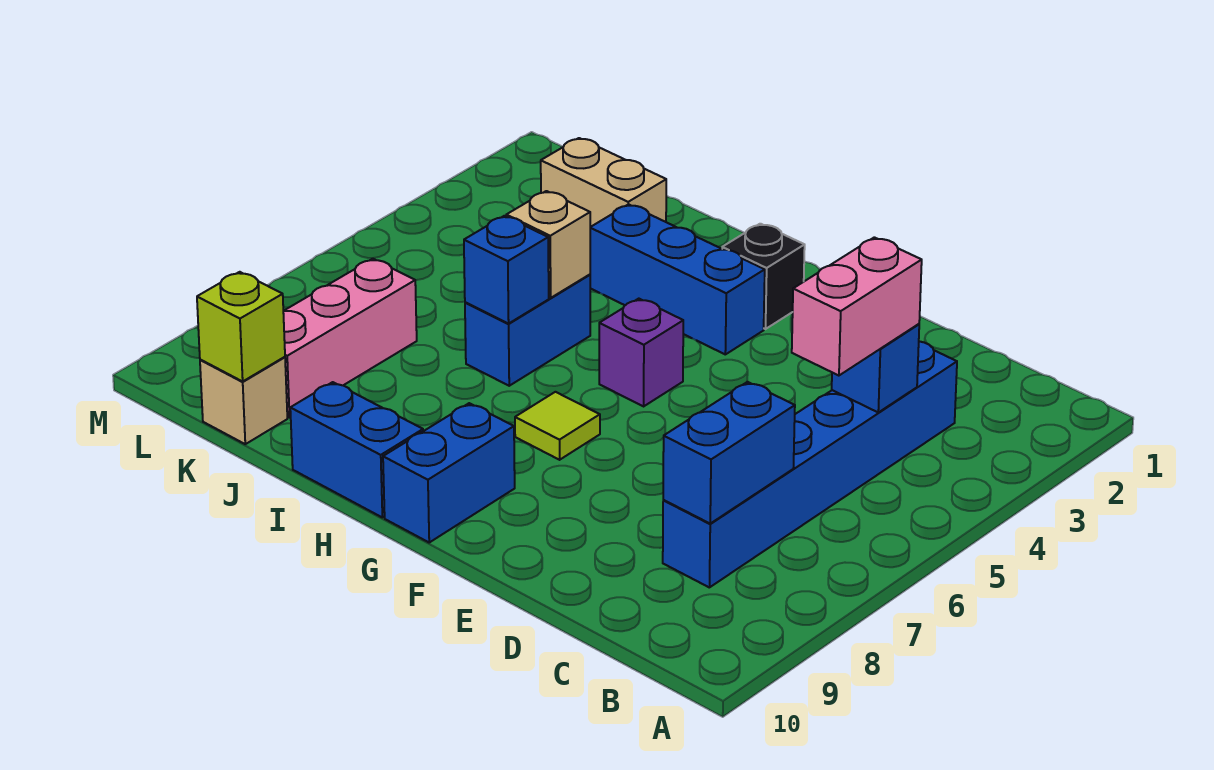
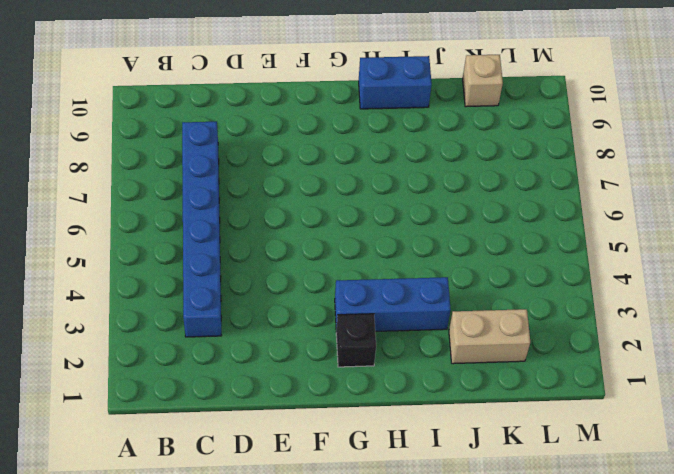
none -> purple brick G5 level 1
none -> lime tile G7 level 1
none -> blue brick G9:G10 level 1

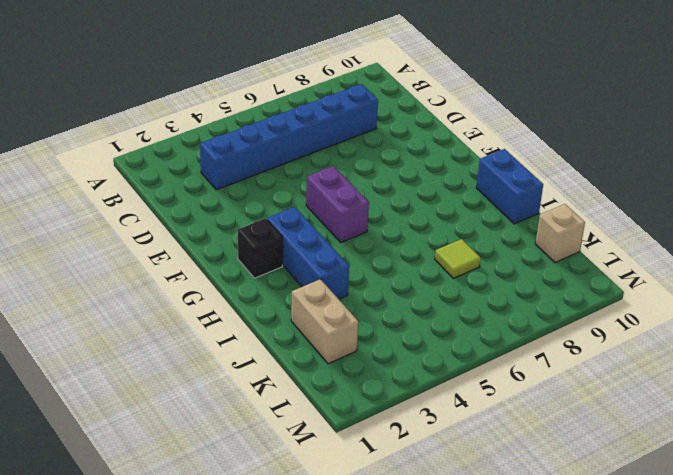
purple brick F5:G5 level 1 -> purple brick G5 level 1
lime tile J7 level 1 -> lime tile G7 level 1
none -> blue brick G9:G10 level 1
none -> blue brick I5:I6 level 1
none -> pink brick K7:K9 level 1

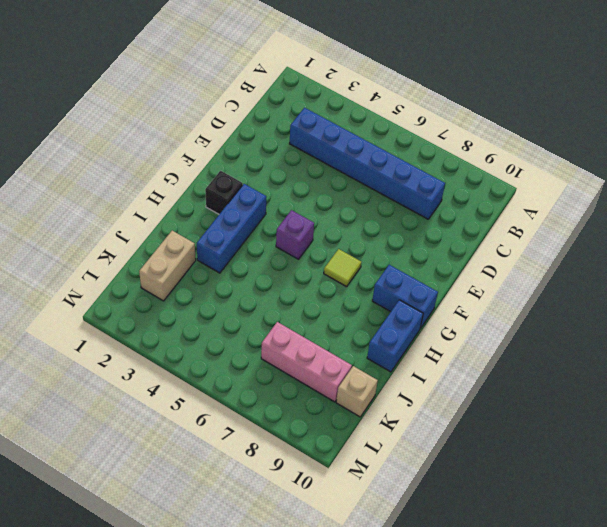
none -> blue brick I5:I6 level 1
none -> blue brick C4 level 2
none -> blue brick C7:C8 level 2

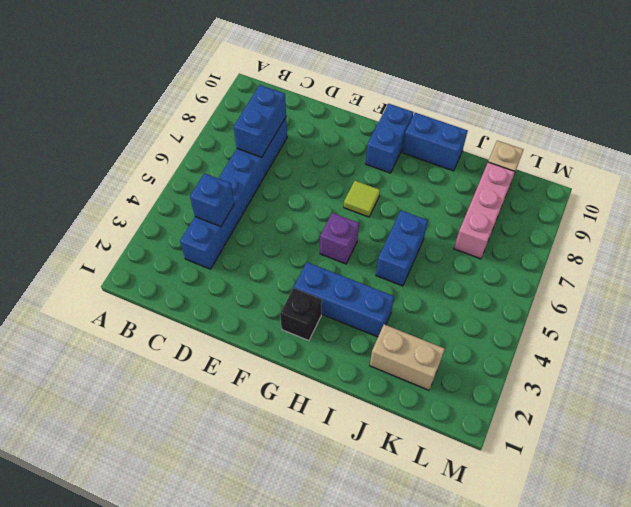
none -> tan brick I5 level 2
none -> blue brick I6 level 2
none -> lime brick K10 level 2

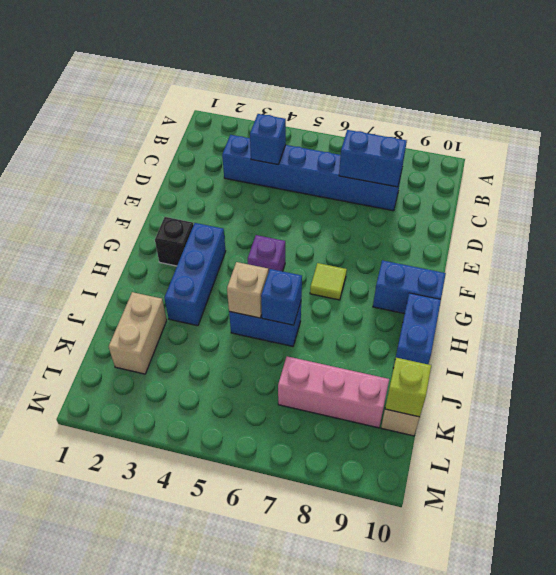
none -> pink brick C4:C5 level 3

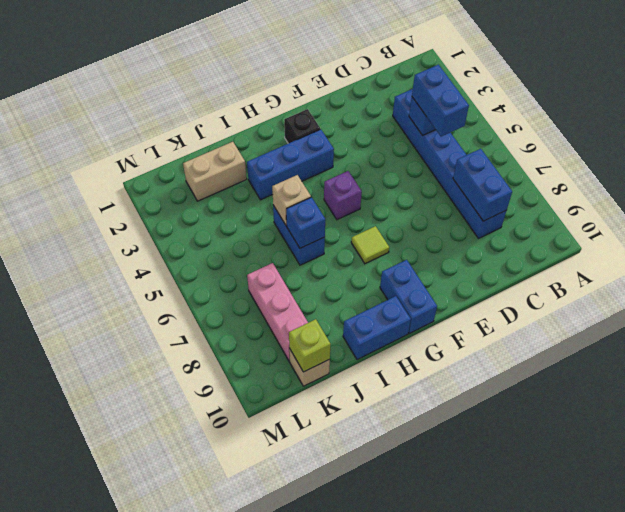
blue brick C4:C5 level 3 -> pink brick C4:C5 level 3

